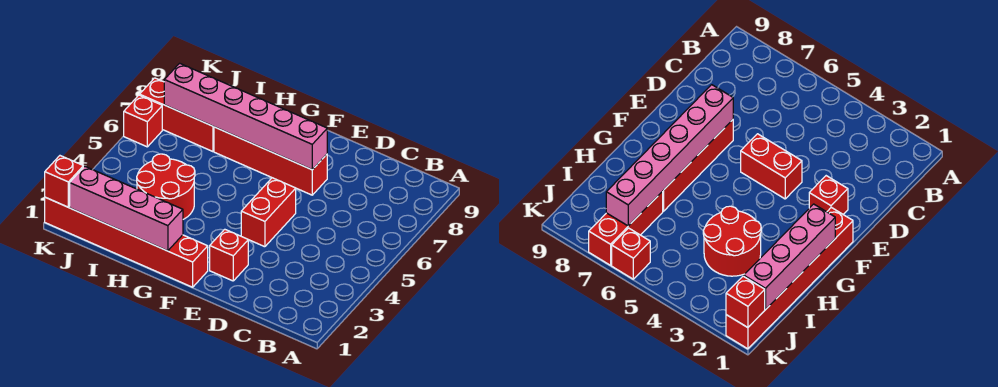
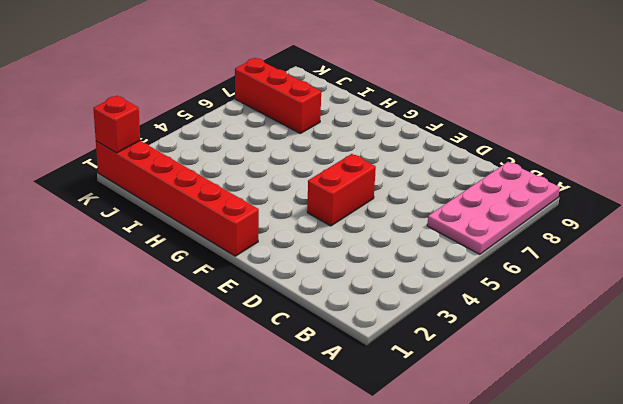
pink plate A6:B9 level 1 -> none
none -> red brick E2 level 1
none -> red brick E7:H7 level 1

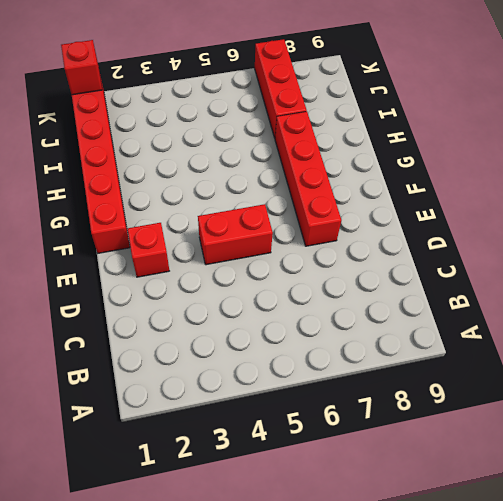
none -> red round brick H3:I4 level 1
none -> red brick K6 level 1

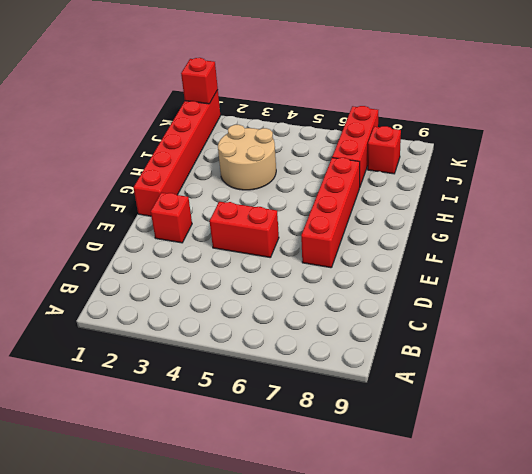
tan round brick H3:I4 level 1 -> red round brick H3:I4 level 1
red brick J8 level 1 -> red brick K6 level 1
none -> pink brick E7:J7 level 2
none -> pink brick G1:J1 level 2

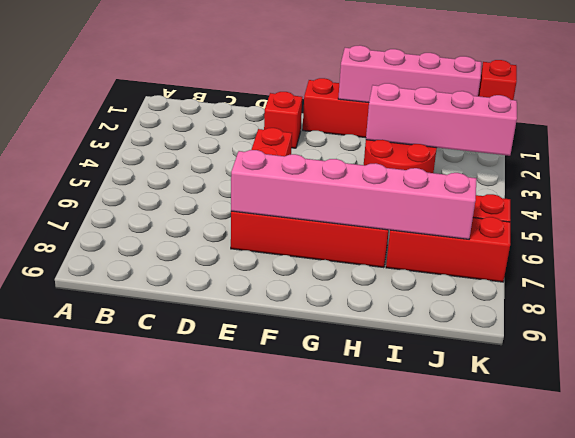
pink brick H3:K3 level 2 -> none

